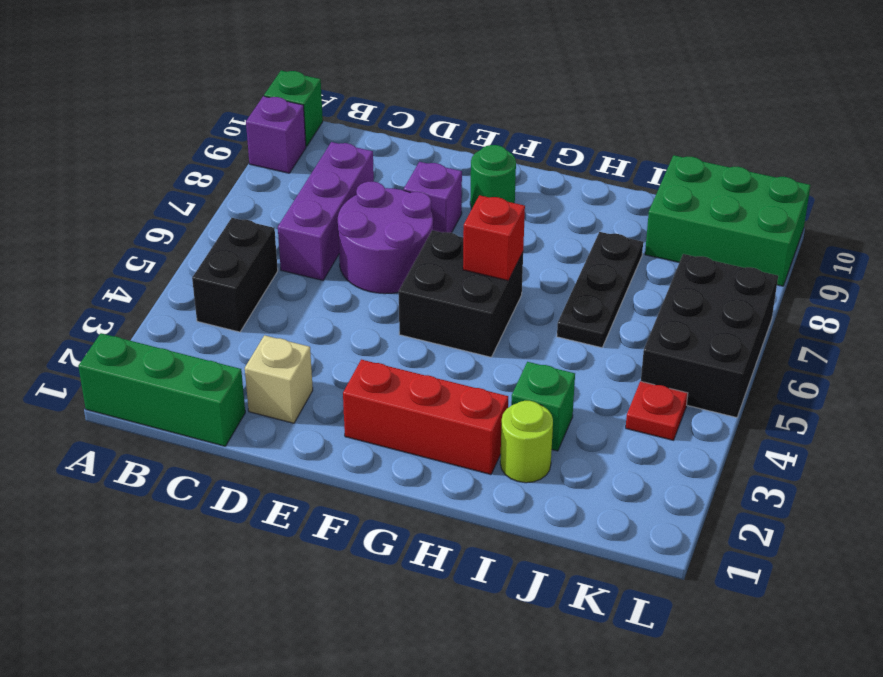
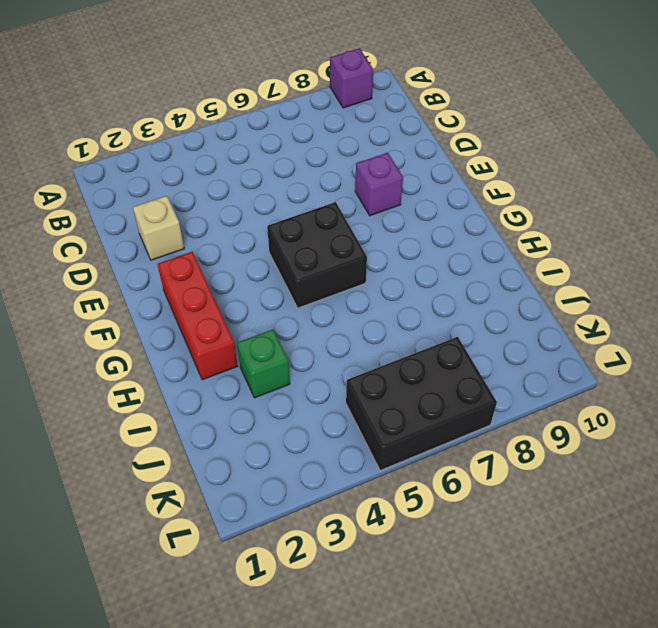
none -> green brick A1:C1 level 1
none -> green brick A10 level 1
none -> black brick B4:B5 level 1

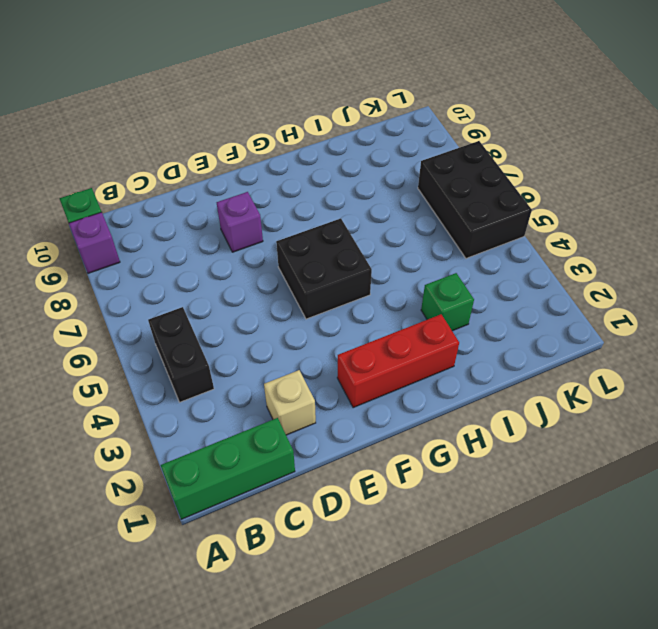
none -> purple brick C6:C8 level 1
none -> purple round brick D6:E7 level 1
none -> green round brick F9 level 1

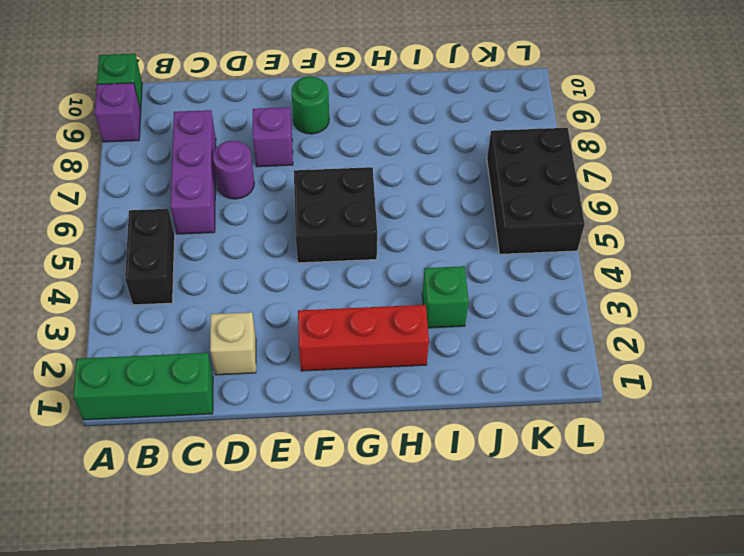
purple round brick D7 level 1 -> purple round brick D6:E7 level 1
none -> lime round brick I2 level 1
none -> black plate I6:I8 level 1
none -> green brick J9:L10 level 1

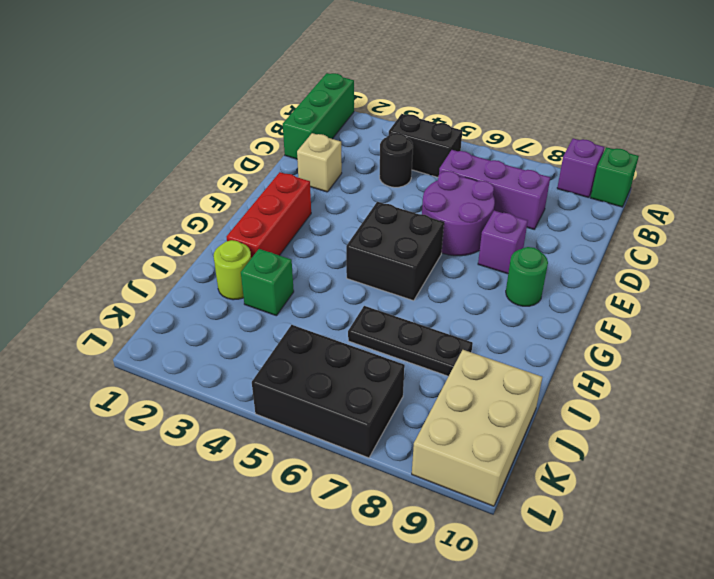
black round brick C4 level 1 -> none
tan brick J9:L10 level 1 -> green brick J9:L10 level 1
none -> red plate K4 level 1
none -> red brick G6 level 2

